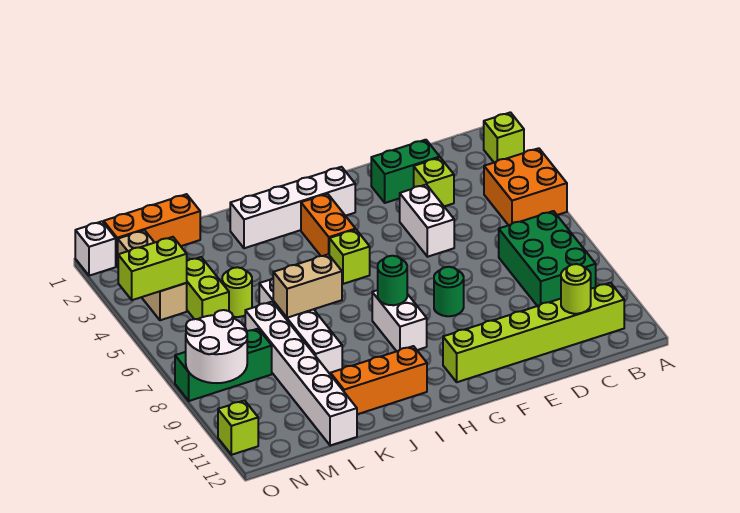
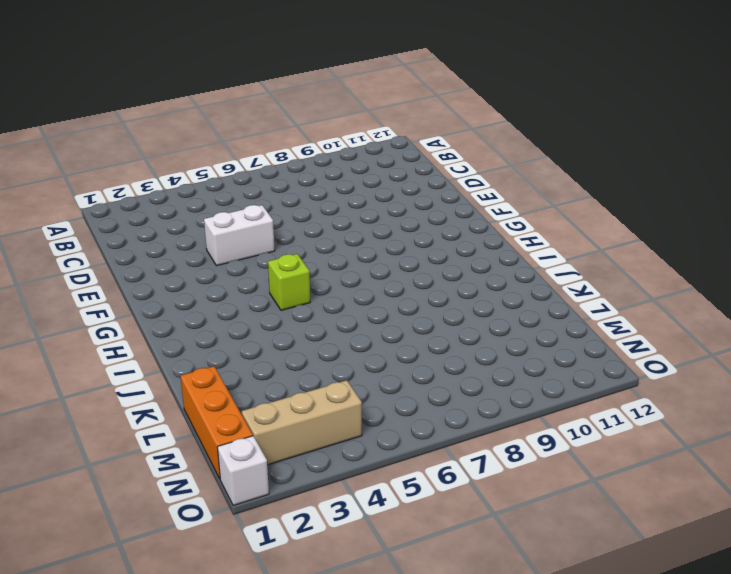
none -> lime brick A2 level 1
none -> orange brick A4:B5 level 1
none -> green brick B7:C9 level 1

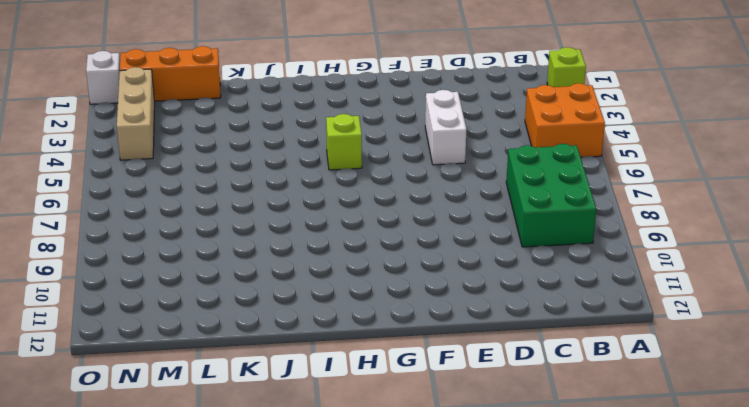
none -> lime brick B11:G11 level 1
none -> green brick D2:E2 level 1
none -> lime brick D3 level 1

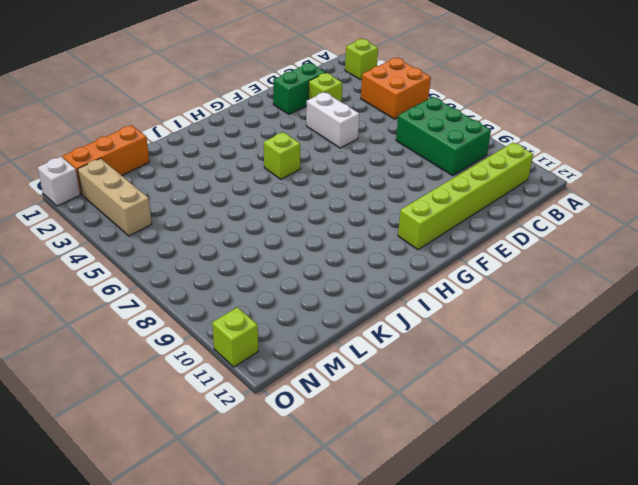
none -> green round brick F8 level 1
none -> white brick G2:J2 level 1
none -> orange brick H3:H4 level 1

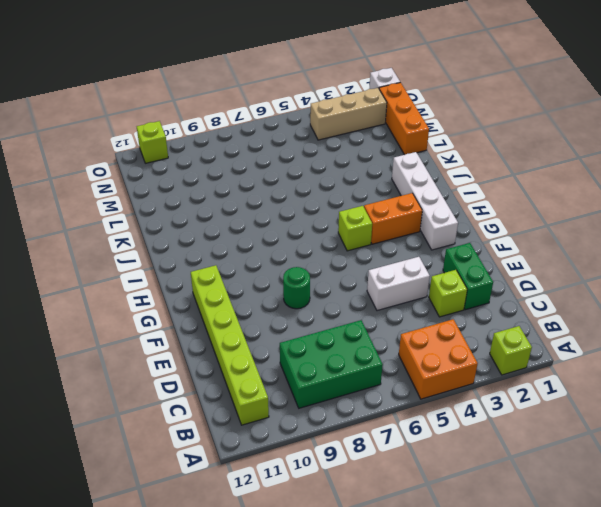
none -> white brick H8:H9 level 1
none -> orange brick I11:K11 level 1
none -> white brick K6:K9 level 1

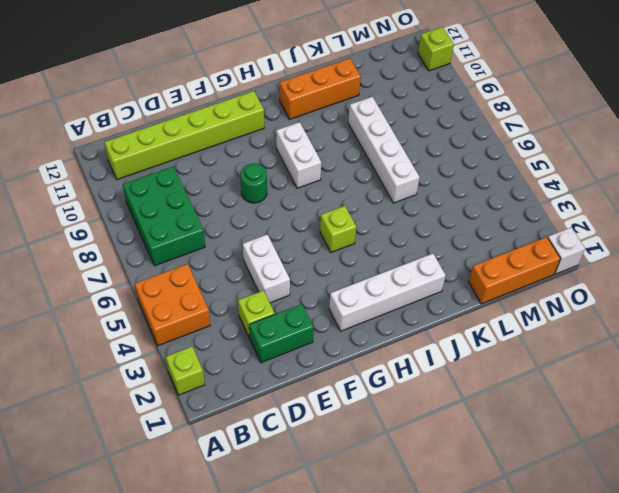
none -> orange brick H3:H4 level 1
none -> lime round brick L5 level 1
none -> white brick L7:L12 level 1

